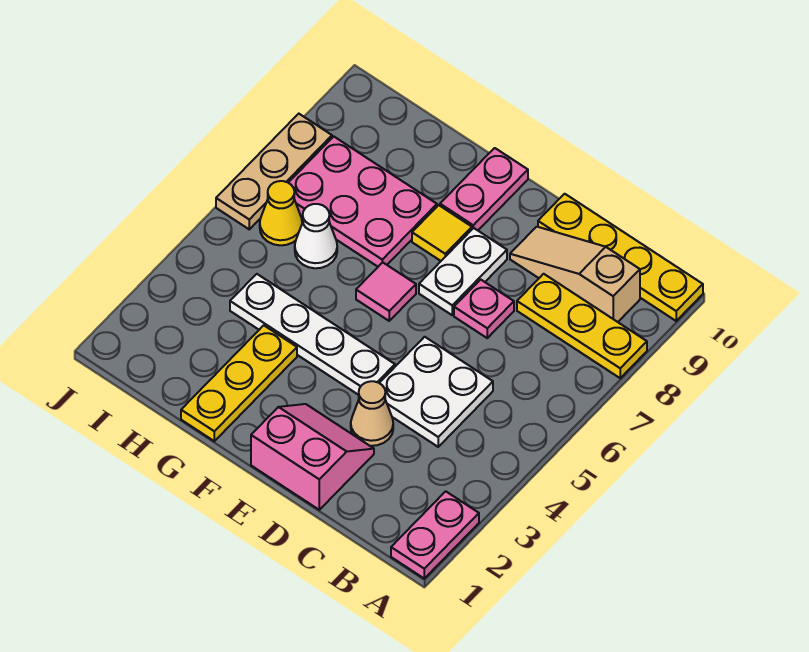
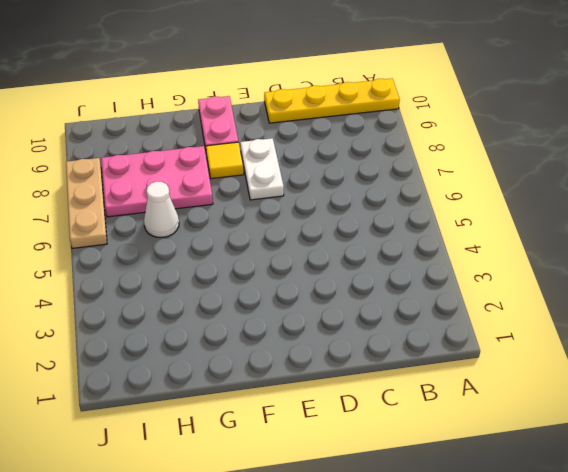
none -> pink plate A1:A2 level 1
none -> yellow plate A8:C8 level 1
none -> tan slope B9:D9 level 1 top B

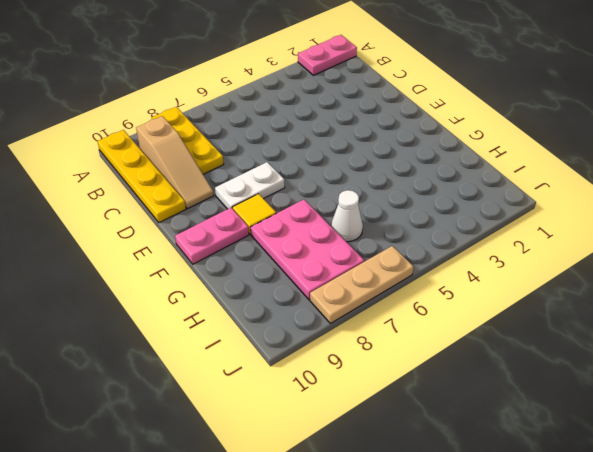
none -> white plate C4:D5 level 1
none -> pink slope D1:E2 level 1 top 1
none -> tan cone D3 level 1

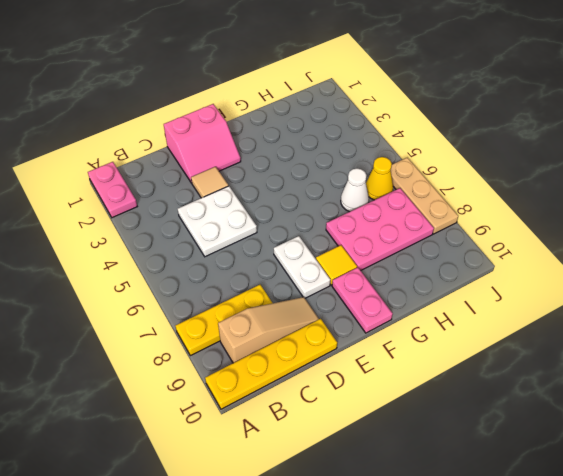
tan tile D3 level 1 -> tan cone D3 level 1
none -> pink plate D7 level 1
none -> white plate E4:H4 level 1
none -> pink tile F6 level 1

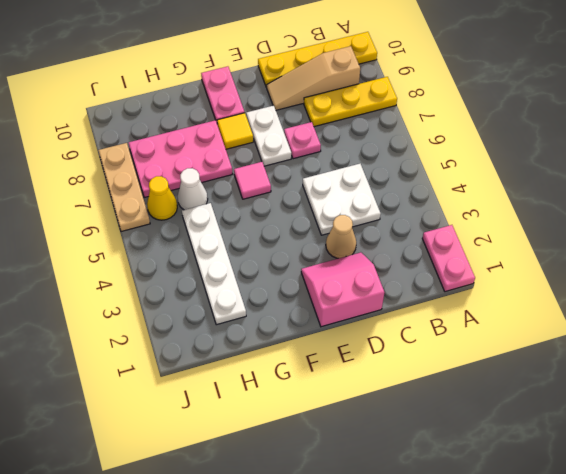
white plate H2:H5 level 1 -> white plate E4:H4 level 1
none -> yellow plate G1:G3 level 1

